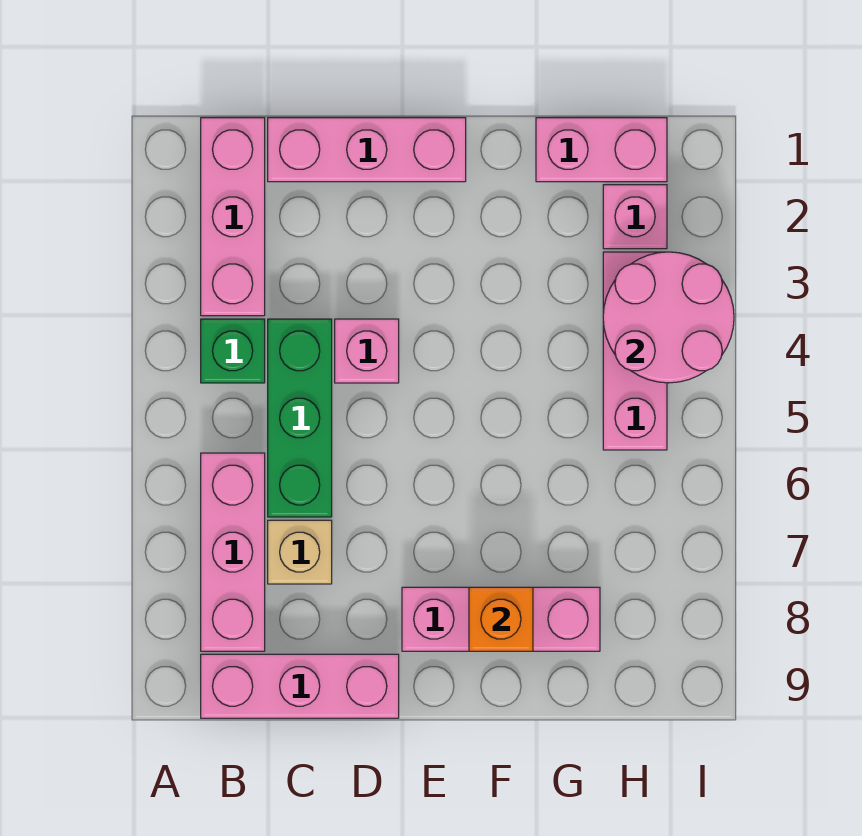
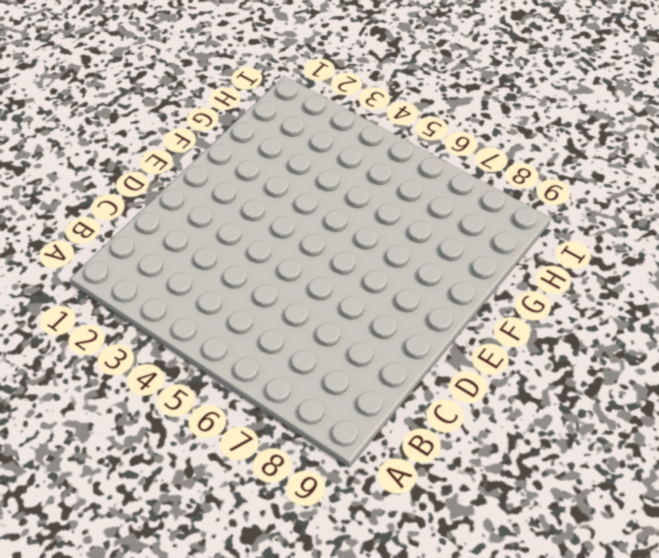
none -> pink brick B1:B3 level 1
none -> green brick B4 level 1
none -> pink brick B6:B8 level 1

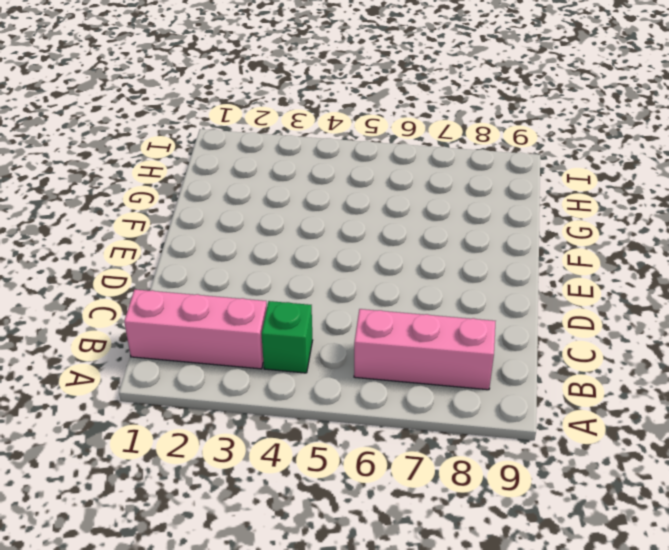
none -> pink brick B9:D9 level 1
none -> pink brick C1:E1 level 1
none -> green brick C4:C6 level 1

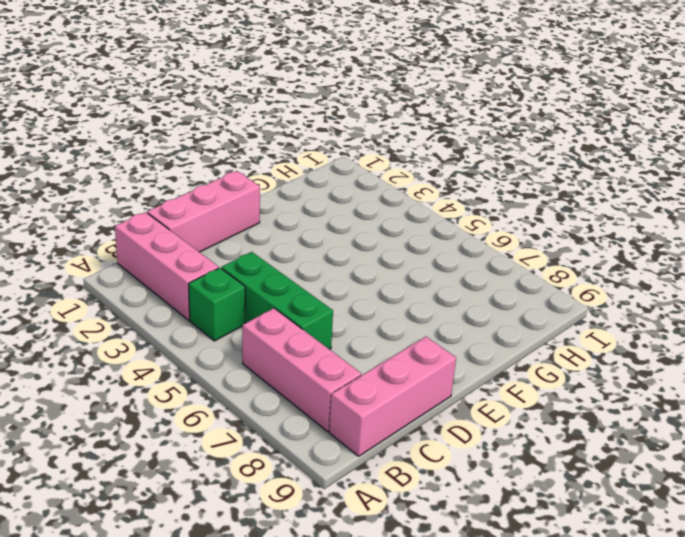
none -> tan brick C7 level 1
none -> pink brick D4 level 1
none -> pink brick E8:G8 level 1

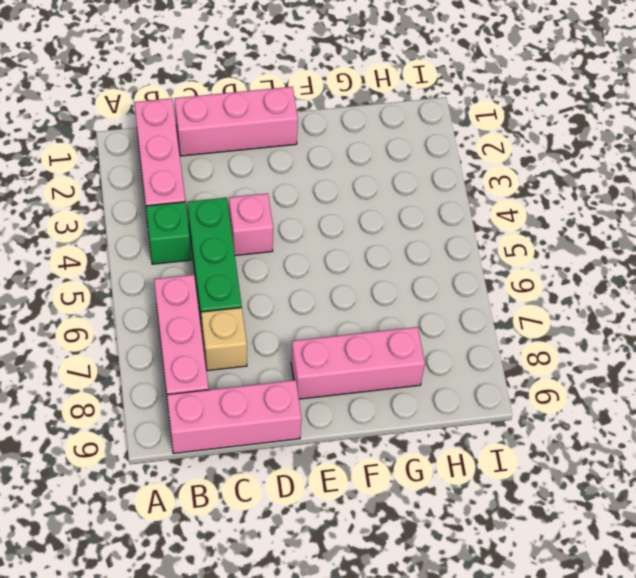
none -> pink brick G1:H1 level 1
none -> pink brick H2 level 1
none -> pink brick H3:H5 level 1

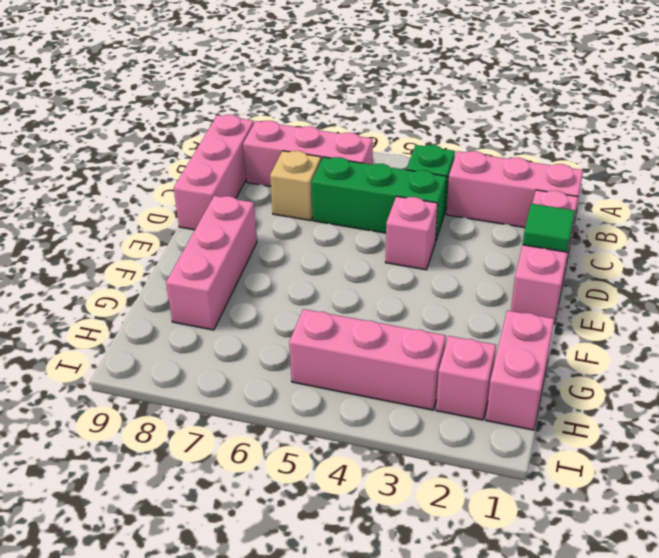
green tile D1 level 2 -> none
none -> orange brick F8 level 2
none -> pink round brick H3:I4 level 2

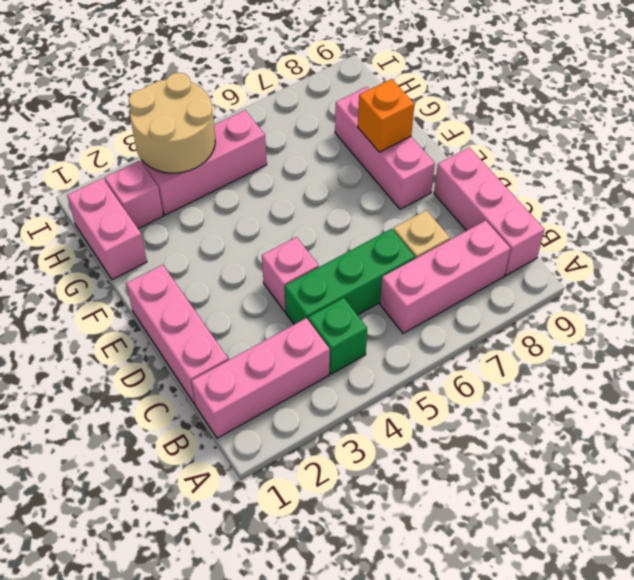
tan round brick H3:I4 level 2 -> pink round brick H3:I4 level 2

